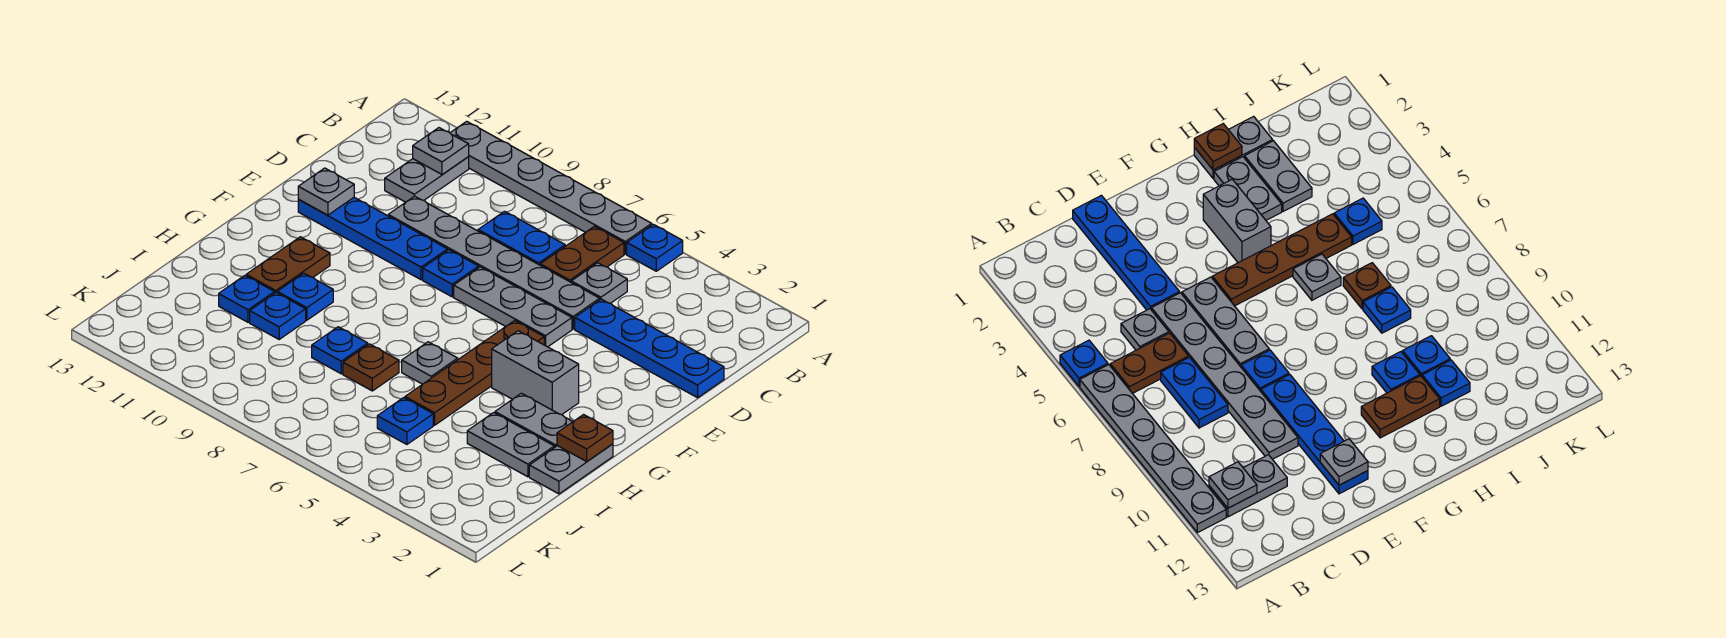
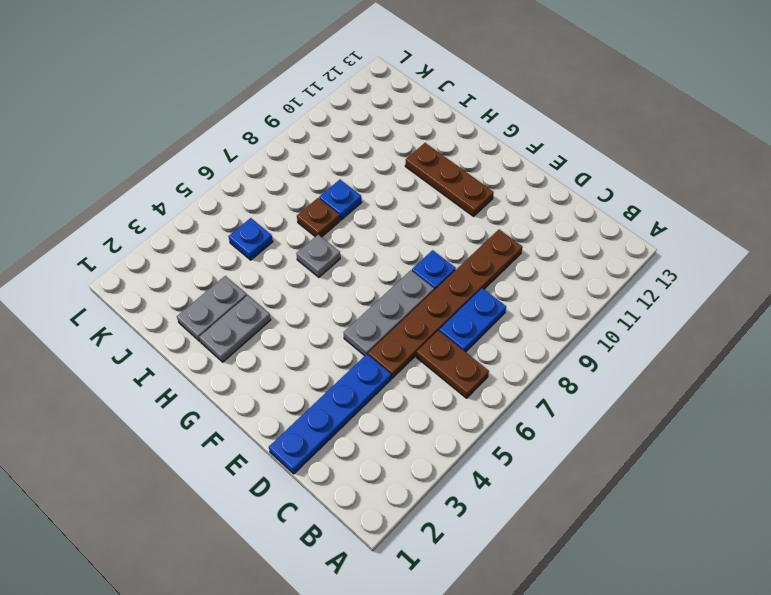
brown plate D5:D10 level 1 -> grey plate D5:D10 level 1
brown plate F11:H11 level 1 -> brown plate G11:H11 level 1
none -> blue plate A5 level 1
none -> grey plate A6:A11 level 1
none -> grey plate B11:C11 level 1

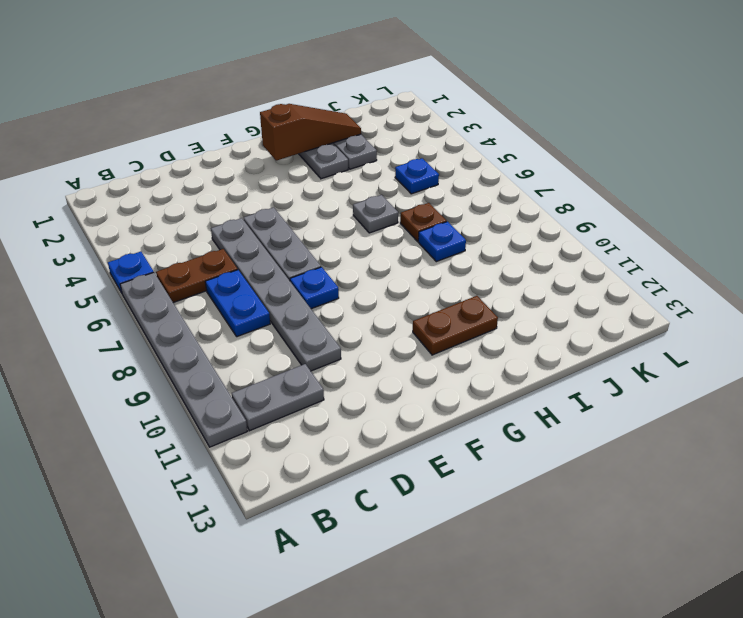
brown slope G2:I2 level 2 top G -> none
none -> grey plate C5 level 1
none -> blue plate D1:D4 level 1
none -> blue plate E9:E12 level 1

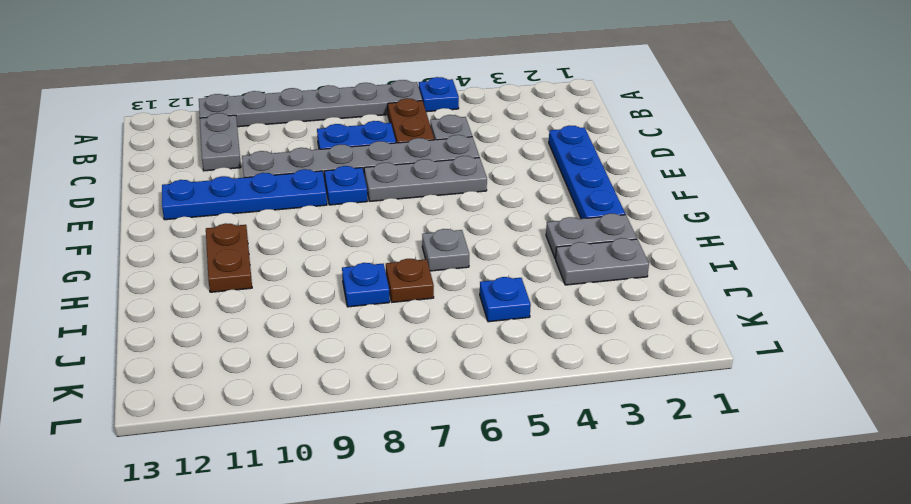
blue plate D2:G2 level 1 -> blue plate D1:D4 level 1
none -> brown plate F5:I5 level 1
none -> grey brick G3:G4 level 1
none -> grey plate H1:I1 level 1

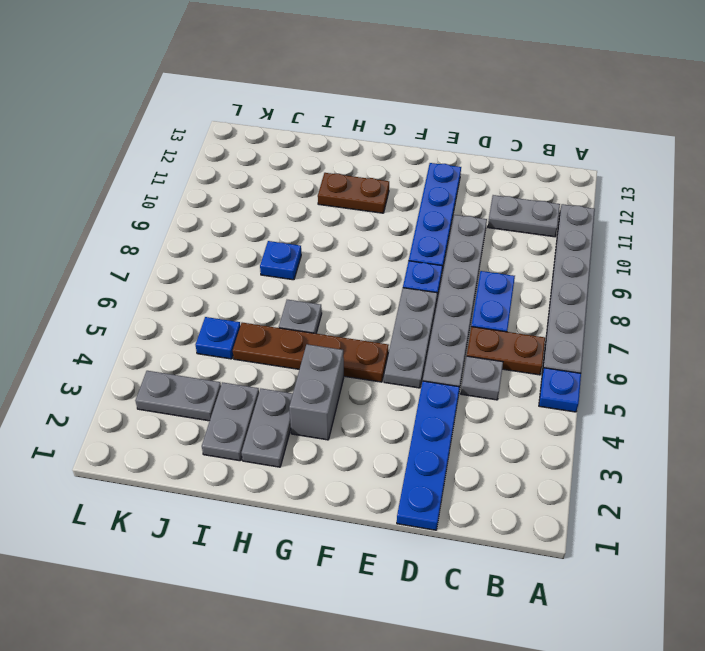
grey plate J3:K3 level 1 -> grey plate H1:I1 level 1
none -> blue plate H10 level 1
none -> brown plate I7 level 1
none -> blue plate I10 level 1

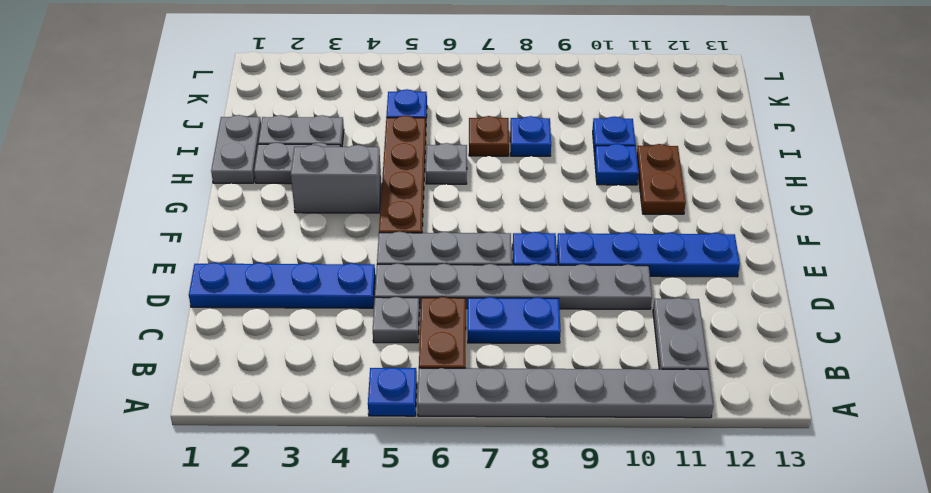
none -> blue plate I11 level 1
none -> grey plate B11 level 2
none -> grey plate E12 level 2

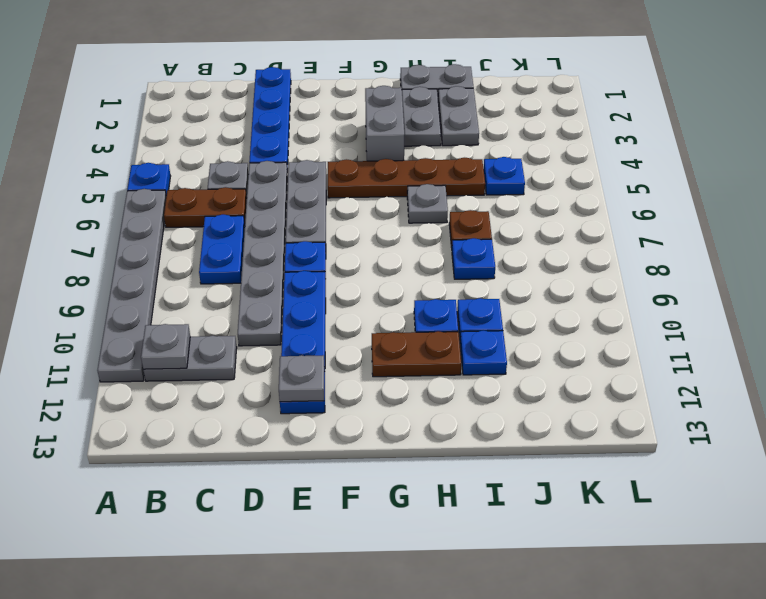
none -> brown plate H1 level 2

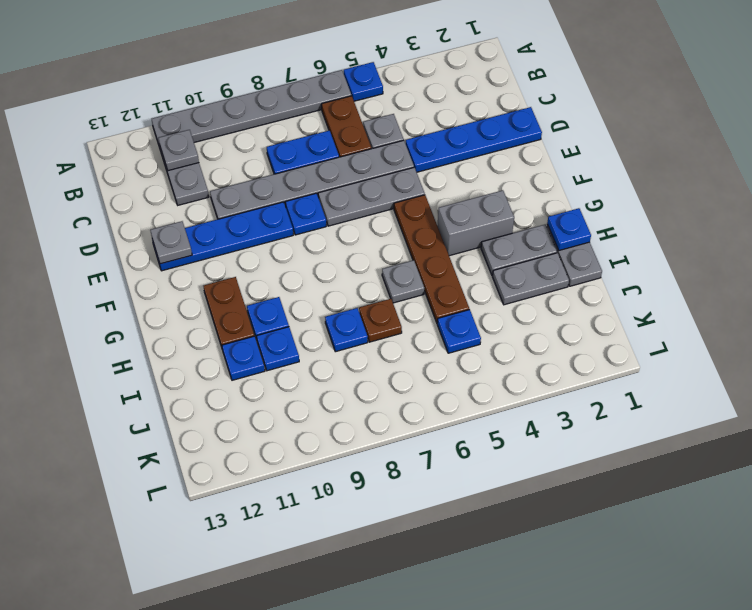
blue plate H1 level 2 -> brown plate H1 level 2

